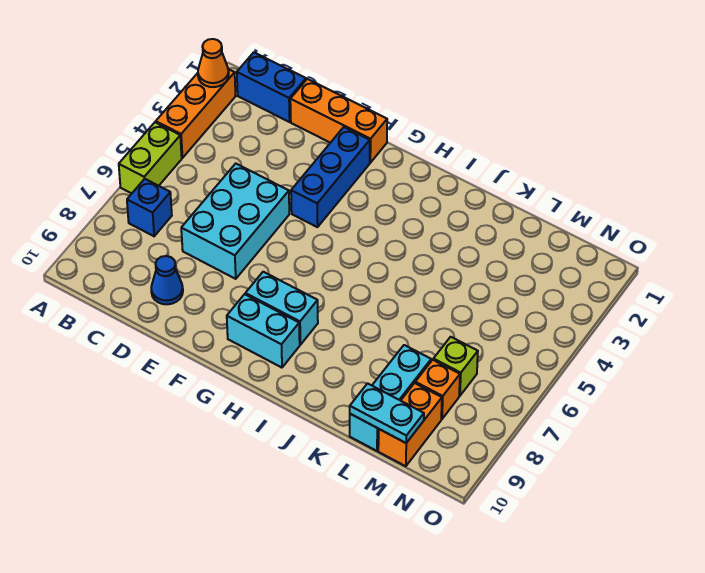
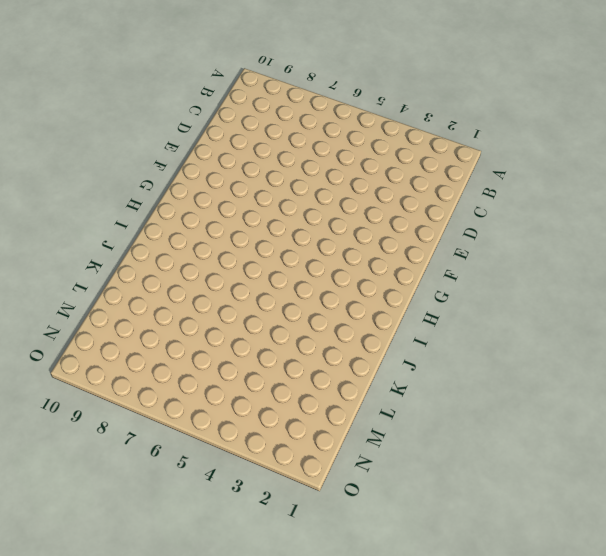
none -> orange brick A2:A4 level 1
none -> lime brick A5:A6 level 1
none -> blue brick B1:C1 level 1

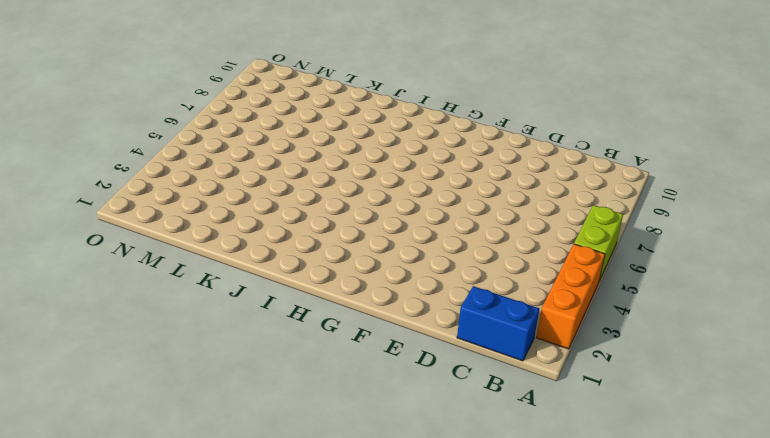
none -> blue brick B7 level 1
none -> orange brick D1:F1 level 1
none -> cyan brick D5:E7 level 1

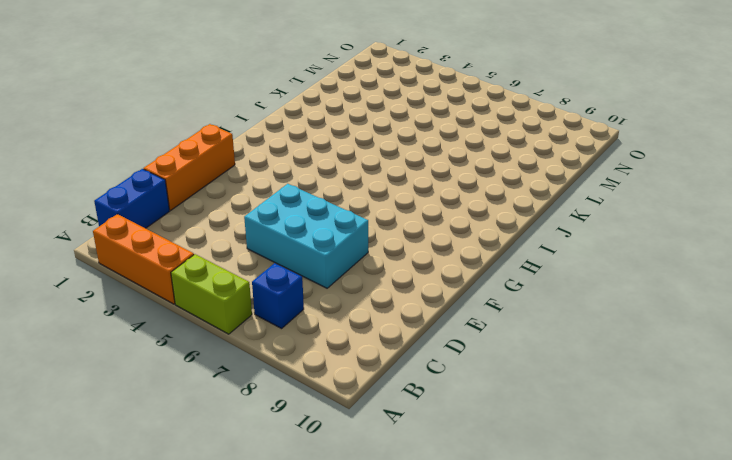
none -> blue cone D9 level 1
none -> blue brick F2:F4 level 1
none -> cyan brick G8:H8 level 1

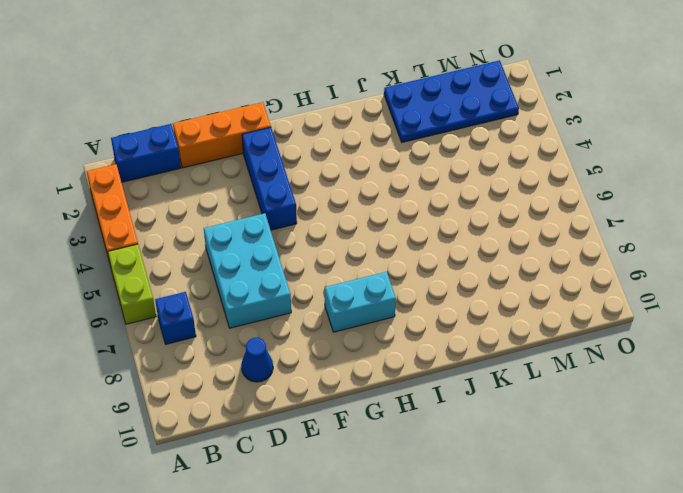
blue plate K1:N2 level 1 -> none
none -> cyan brick G9:H9 level 1
none -> cyan brick L8:L10 level 1
none -> lime brick M7 level 1

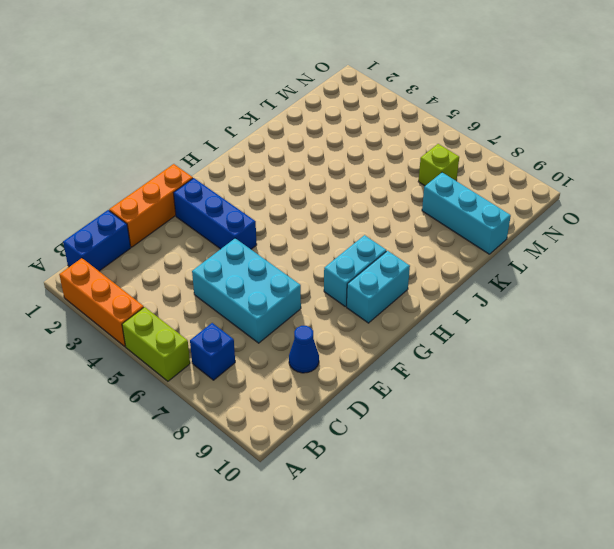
none -> orange brick M8 level 1
none -> orange brick M9:M10 level 1
none -> orange cone A2 level 2

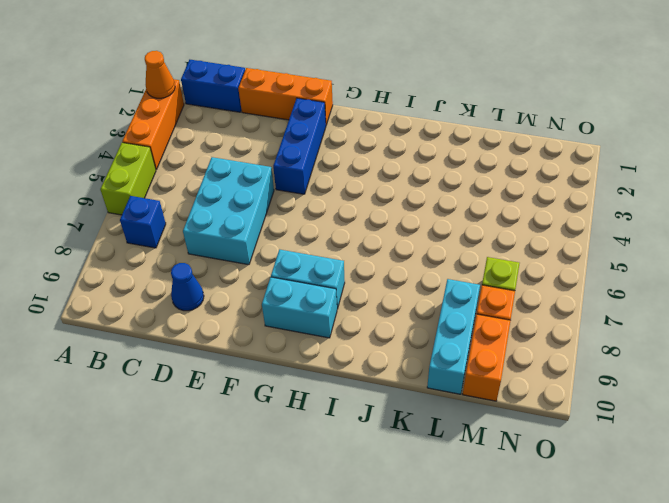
none -> cyan plate L10:M10 level 2

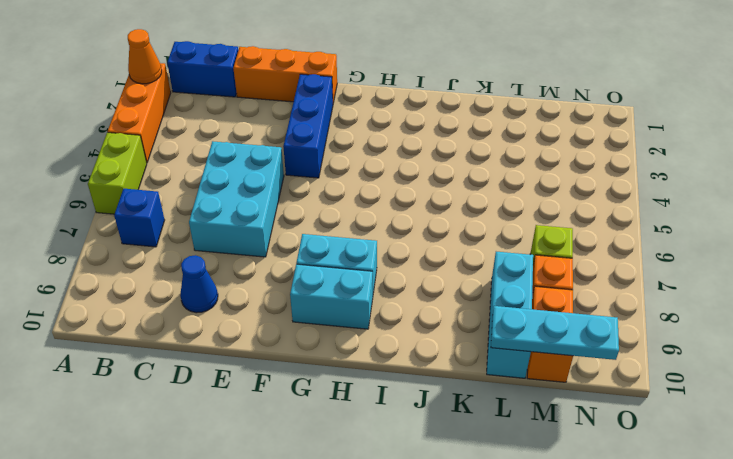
cyan plate L10:N10 level 2 -> cyan plate L10:M10 level 2

